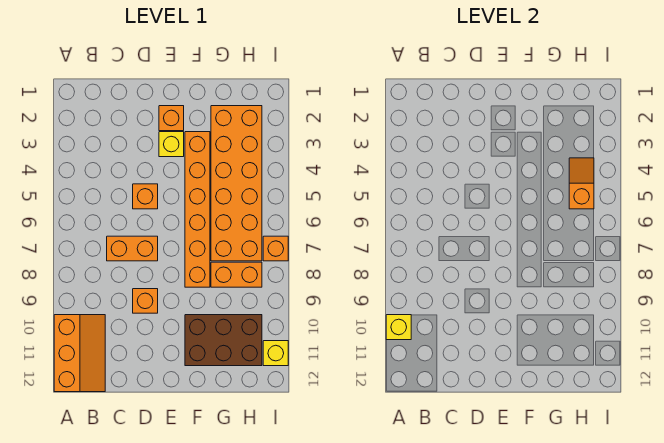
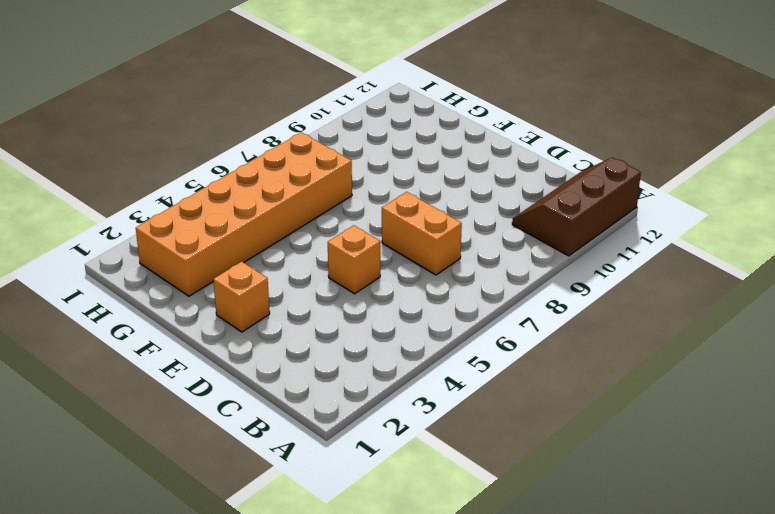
brown slope A10:B12 level 1 top A -> orange slope A10:B12 level 1 top A
none -> orange brick D9 level 1
none -> yellow brick E3 level 1
none -> orange brick F3:F8 level 1

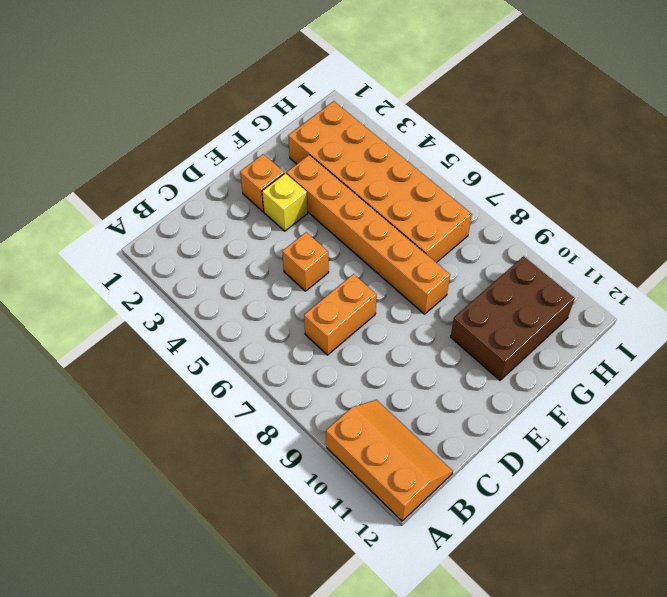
none -> orange brick D9 level 1
none -> orange brick G8:H8 level 1
none -> orange brick I7 level 1

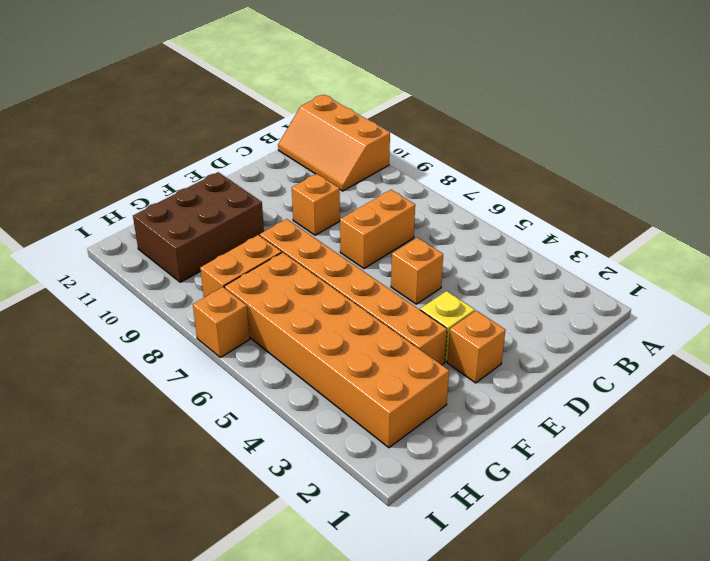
none -> yellow brick I11 level 1
none -> yellow brick A10 level 2
none -> orange slope H4:H5 level 2 top 5

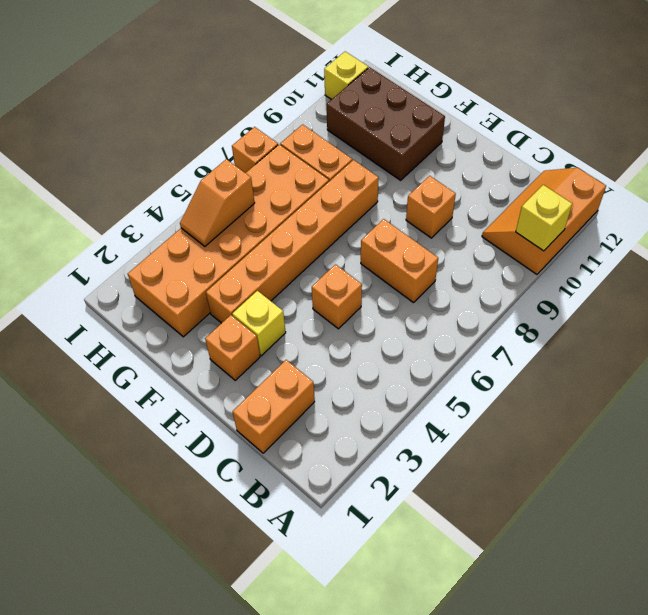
orange brick C1:C2 level 1 -> none

